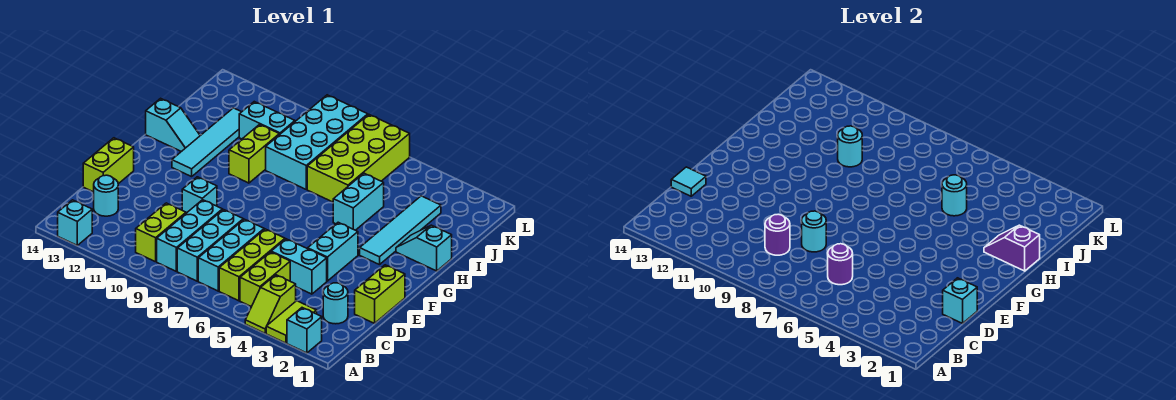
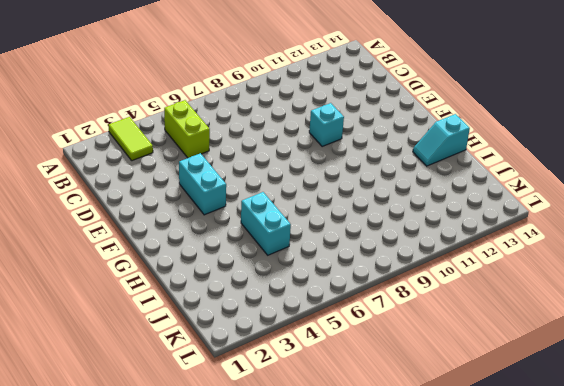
none -> cyan brick A2 level 1
none -> lime slope A4:B4 level 1 top B
none -> cyan brick A13 level 1
none -> lime brick B6:D6 level 1

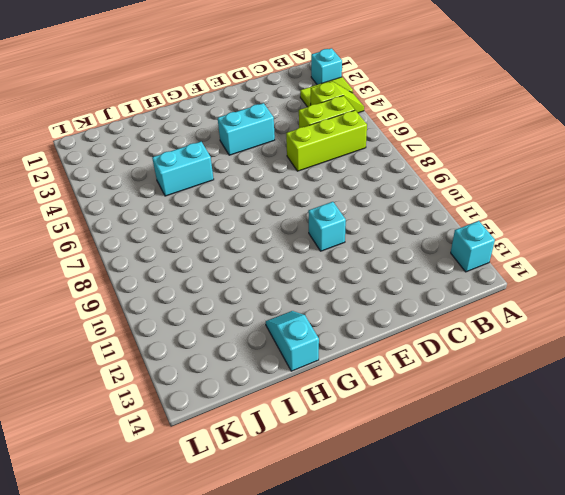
none -> cyan brick B7:D7 level 1
none -> cyan brick B8:D8 level 1
none -> cyan brick B9:D9 level 1
none -> lime brick B10:C10 level 1

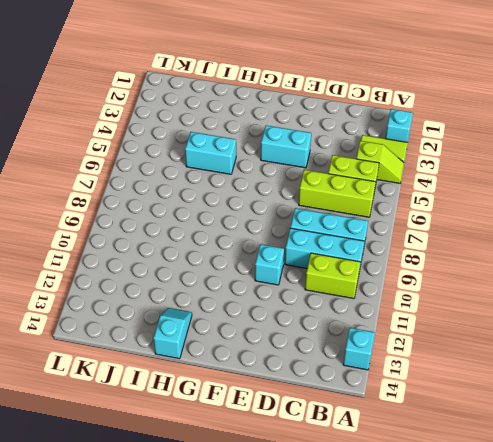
none -> cyan brick B7:D7 level 1
none -> cyan round brick C2 level 1
none -> cyan round brick C13 level 1
none -> lime brick D1:E1 level 1

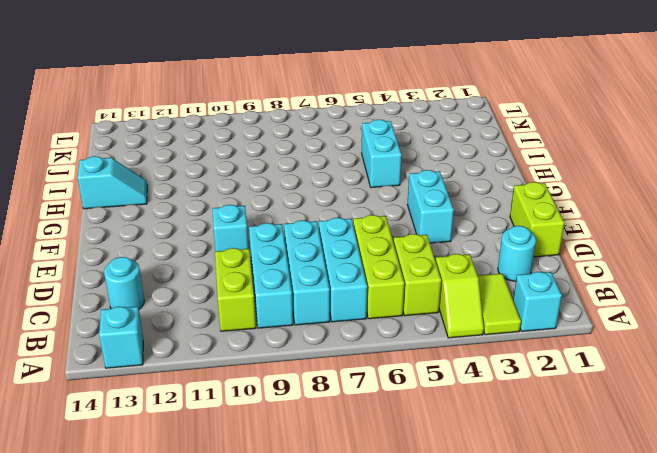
none -> cyan brick D4:D5 level 1
none -> lime brick D14:E14 level 1
none -> cyan tile G3:J3 level 1
none -> cyan tile G12:J12 level 1

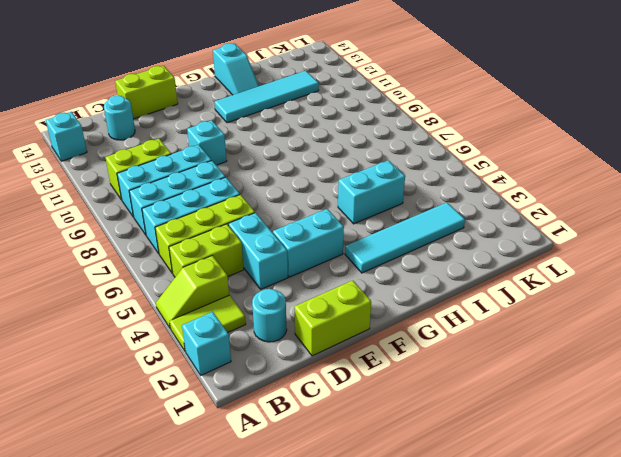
none -> cyan slope H1:H2 level 1 top 1
none -> lime brick H10:I10 level 1
none -> lime brick I6:L7 level 1
none -> cyan brick I8:L9 level 1

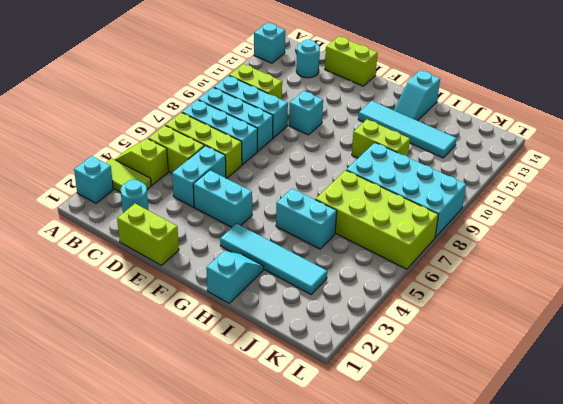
none -> cyan brick J10:J11 level 1
none -> purple round brick C6 level 2
none -> purple round brick C9 level 2
none -> cyan brick D1 level 2

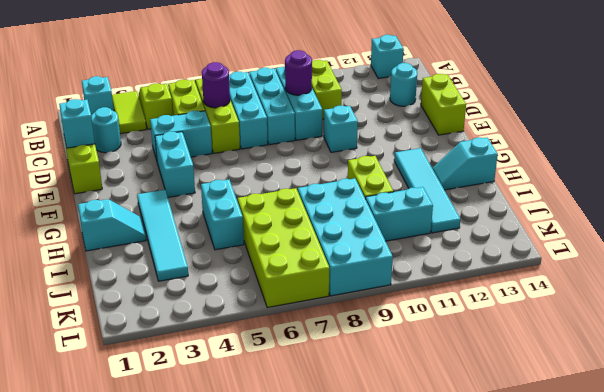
none -> cyan round brick D8 level 2
none -> cyan tile D14 level 2
none -> purple slope H1:H2 level 2 top 1
none -> cyan round brick I5 level 2

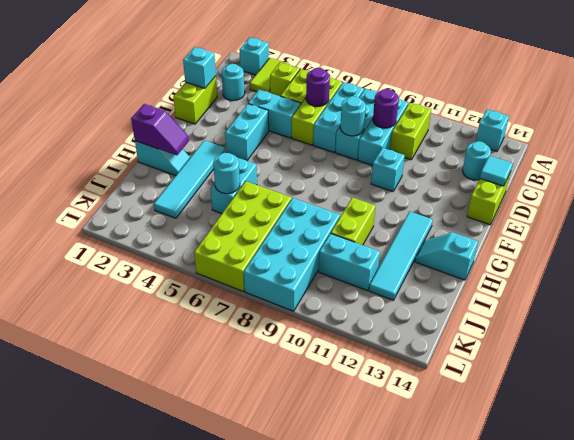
none -> cyan round brick I10 level 2

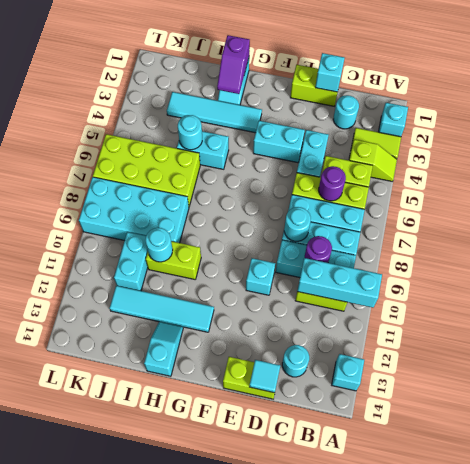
cyan brick A10:C10 level 2 -> none

